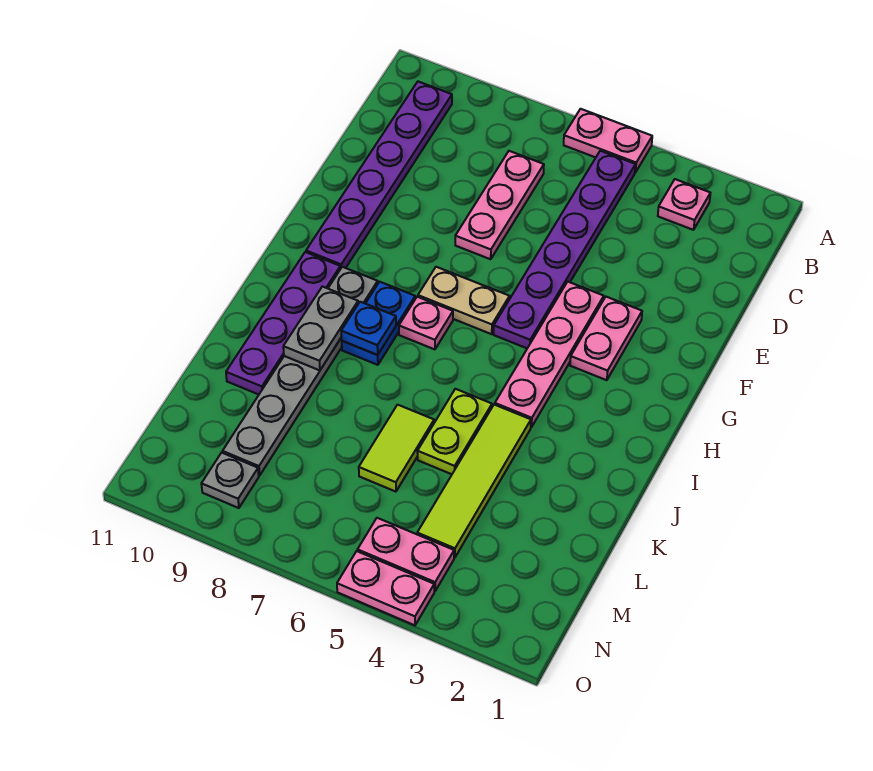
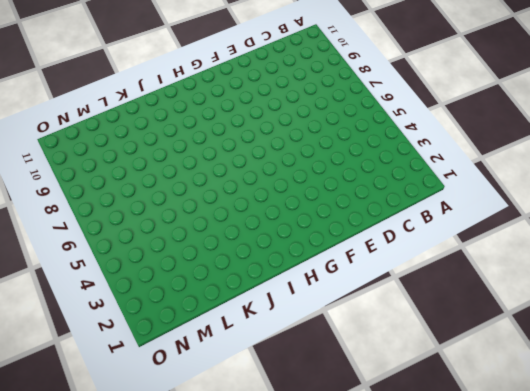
none -> pink plate A5:A6 level 1
none -> pink plate B3 level 1
none -> purple plate B5:G5 level 1

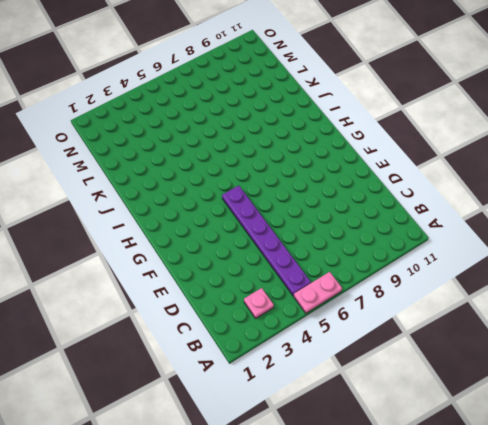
none -> purple plate B10:G10 level 1
none -> pink plate C7:E7 level 1
none -> pink plate F3:G3 level 1

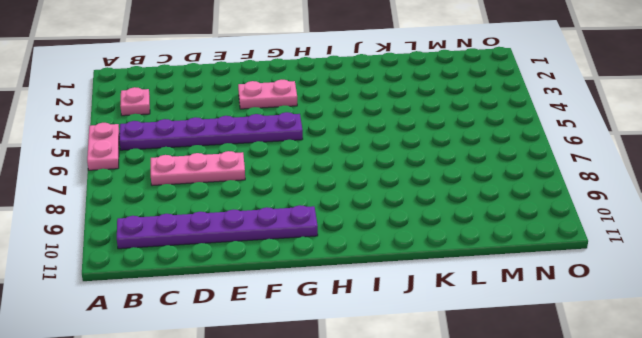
none -> pink plate F4:I4 level 1
none -> tan plate G6:G7 level 1
none -> pink plate H7 level 1

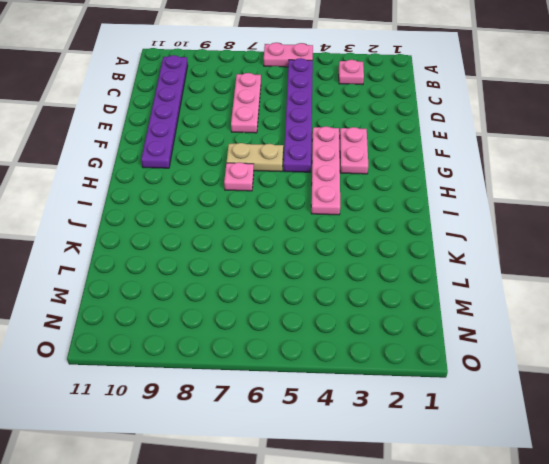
none -> blue plate H8:I8 level 1
none -> grey plate H9:M9 level 1
none -> purple plate H10:K10 level 1

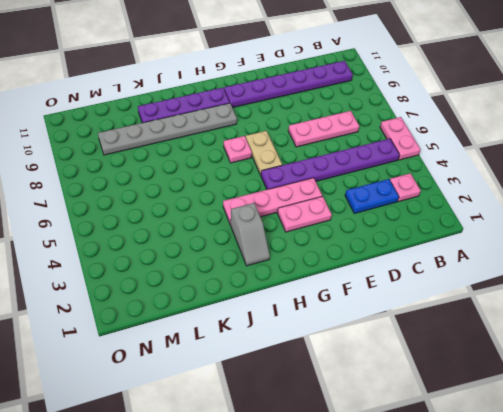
blue plate C3:D3 level 1 -> blue plate H8:I8 level 1
grey slope I2:I3 level 1 top 3 -> none
none -> lime tile J4:M4 level 1
none -> lime plate J5:K5 level 1
none -> lime tile K6:L6 level 1

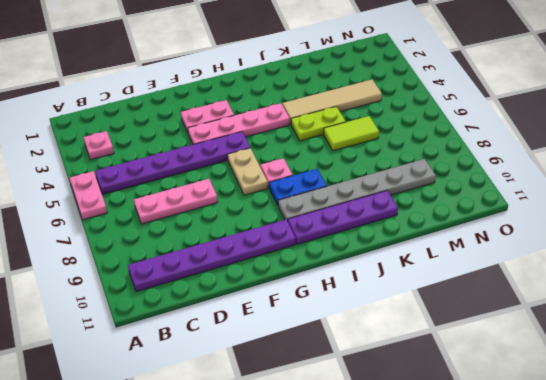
tan tile J4:M4 level 1 -> lime tile J4:M4 level 1
none -> pink plate N4:N5 level 1
none -> grey plate N9 level 1
none -> pink plate O4:O5 level 1

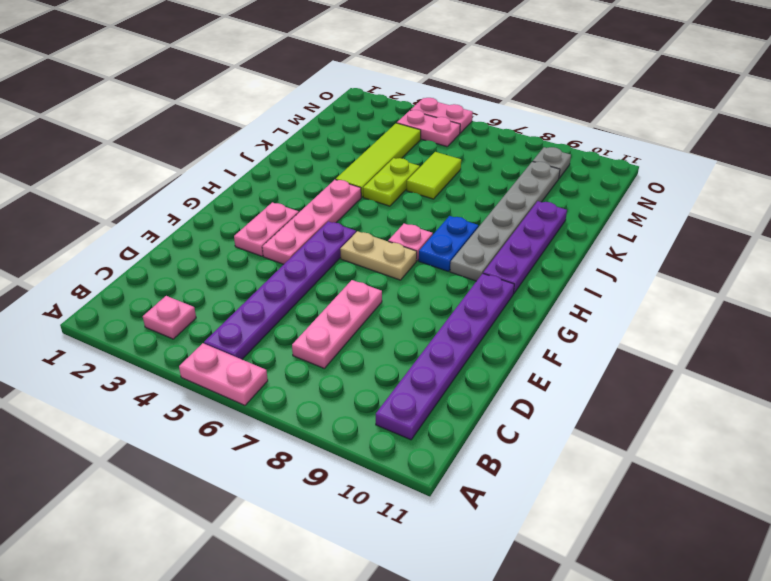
none -> blue plate I8 level 2
none -> grey plate I9:J9 level 2

